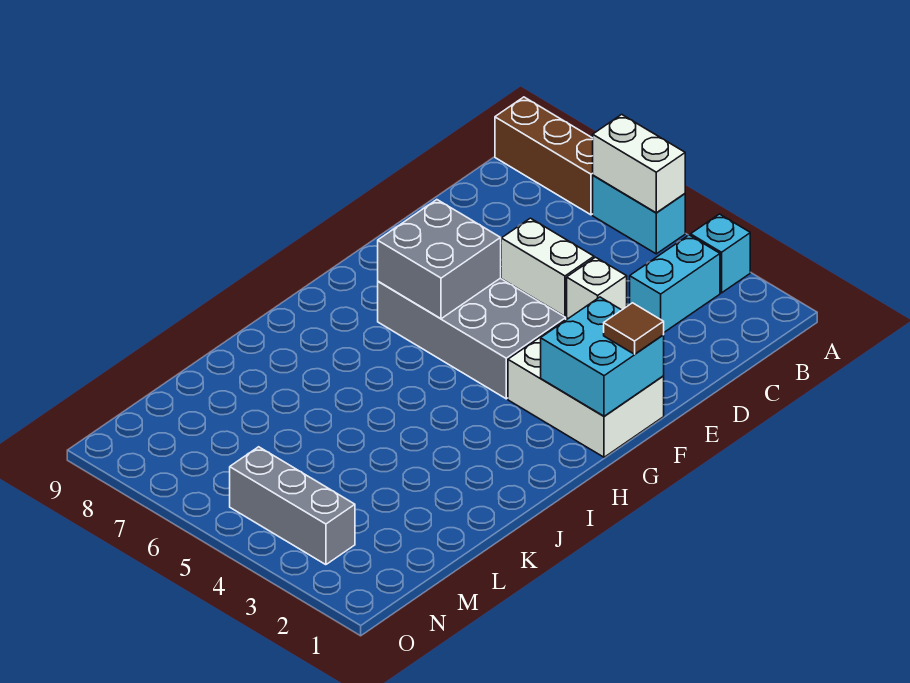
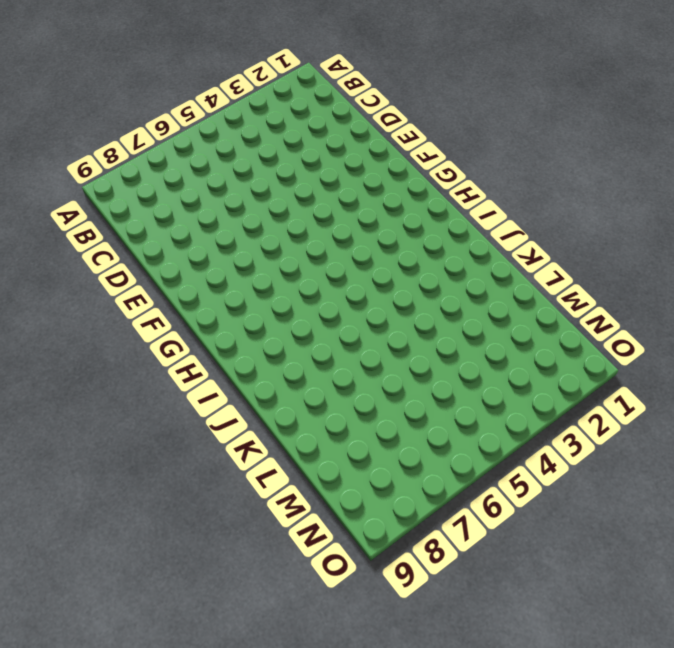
none -> cyan brick A3 level 1
none -> cyan brick A5:A6 level 1
none -> brown brick A7:A9 level 1

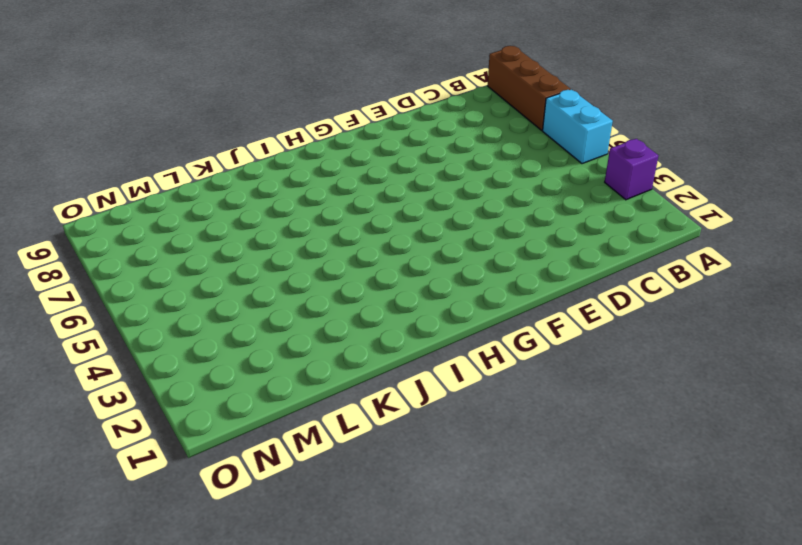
purple brick A3 level 1 -> cyan brick A3 level 1
none -> cyan brick B3:C3 level 1
none -> white brick D4 level 1
none -> white brick D5:D6 level 1

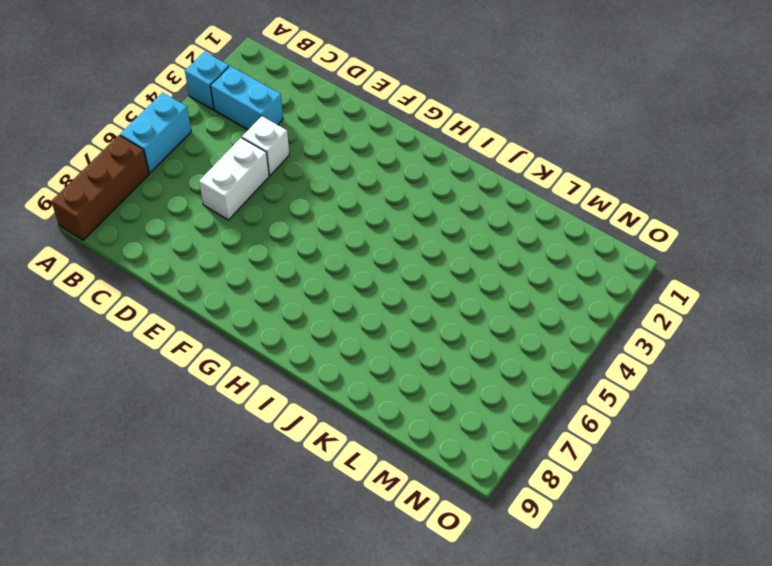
none -> white brick F1:G3 level 1
none -> grey brick F4:G7 level 1
none -> grey brick N3:N5 level 1

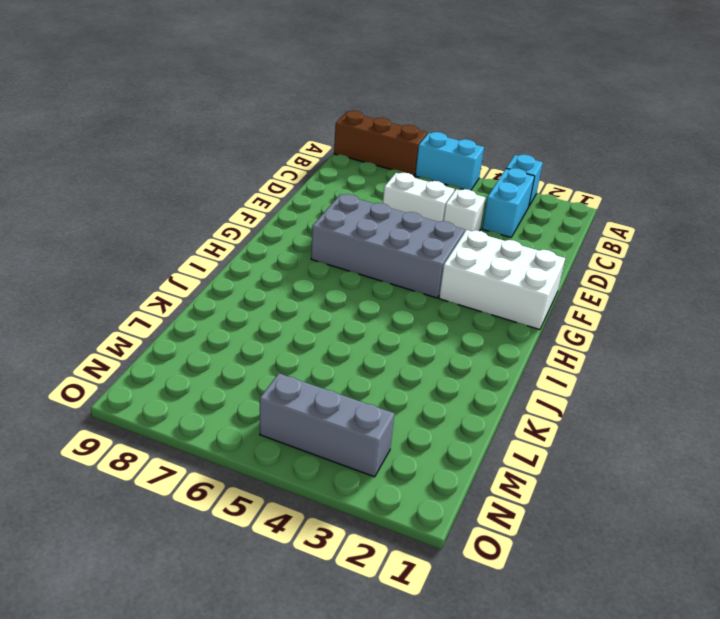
none -> white brick A5:A6 level 2
none -> cyan brick F1:G2 level 2
none -> grey brick F6:G7 level 2

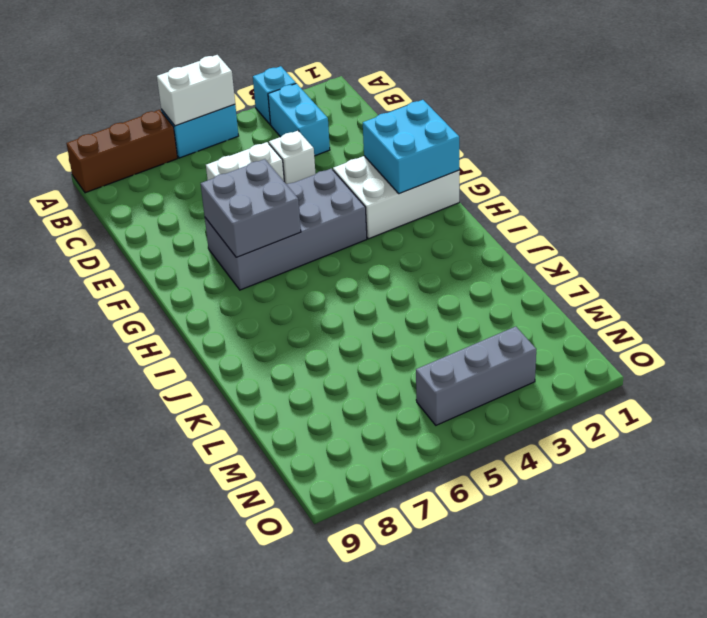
none -> brown tile F1 level 3

